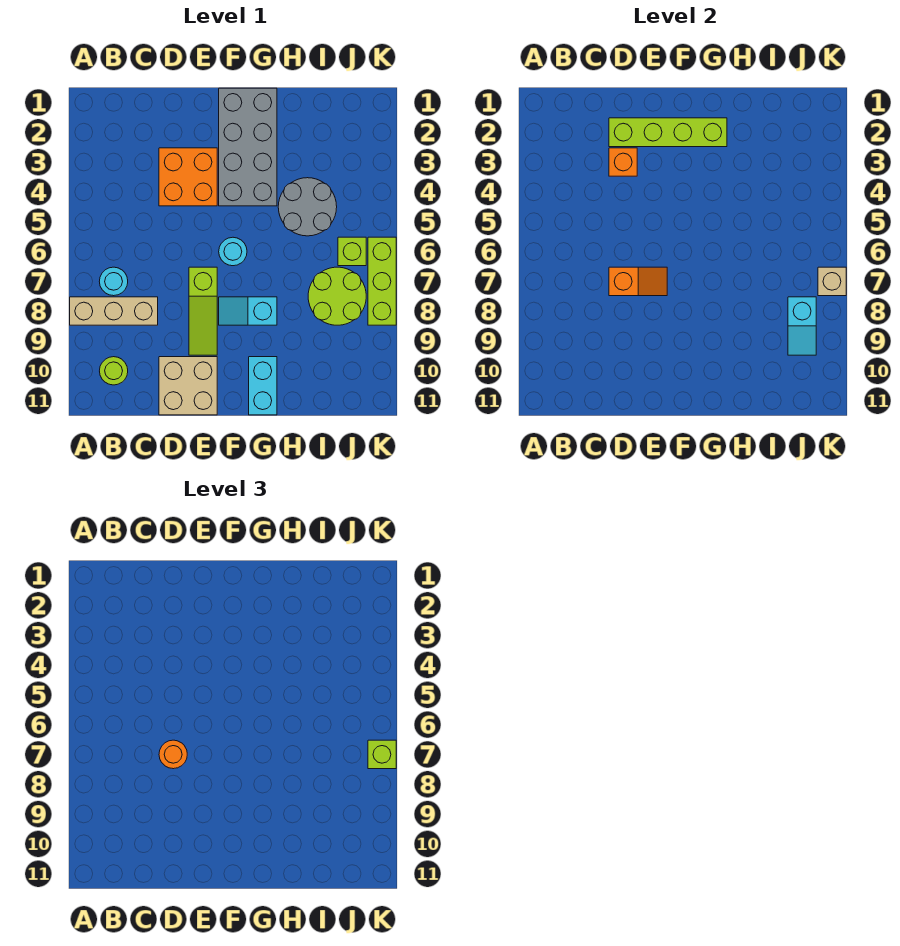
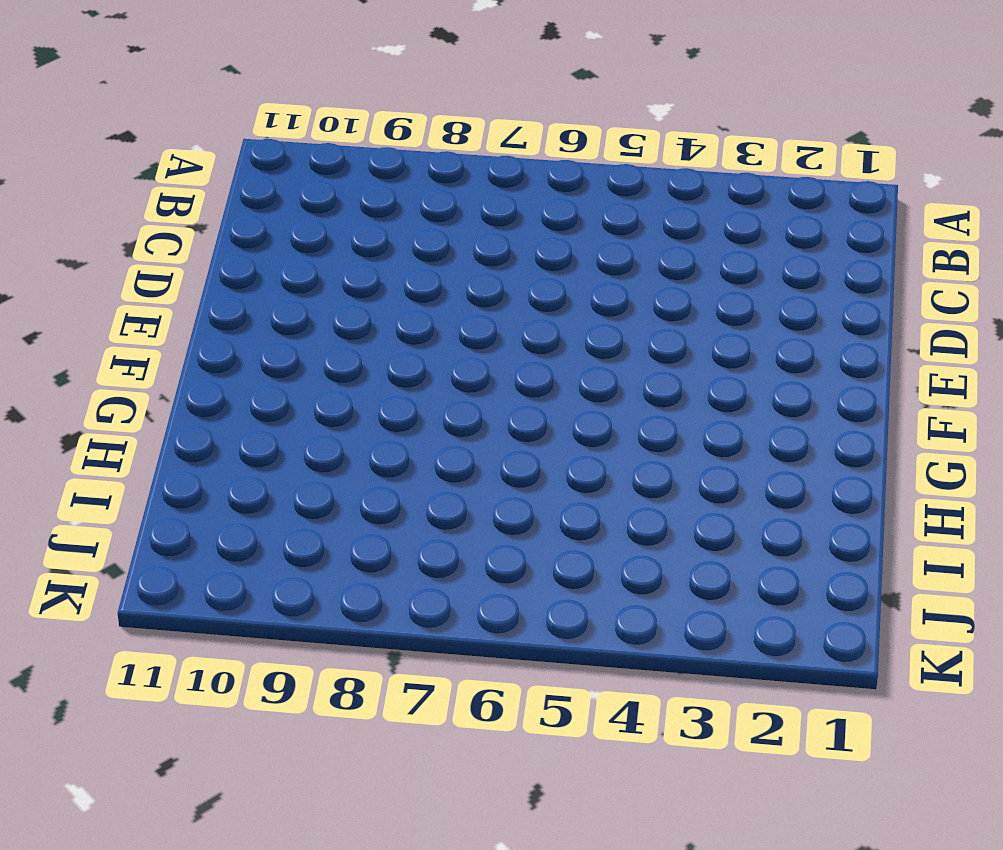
none -> tan brick A8:C8 level 1
none -> cyan round brick B7 level 1
none -> lime round brick B10 level 1

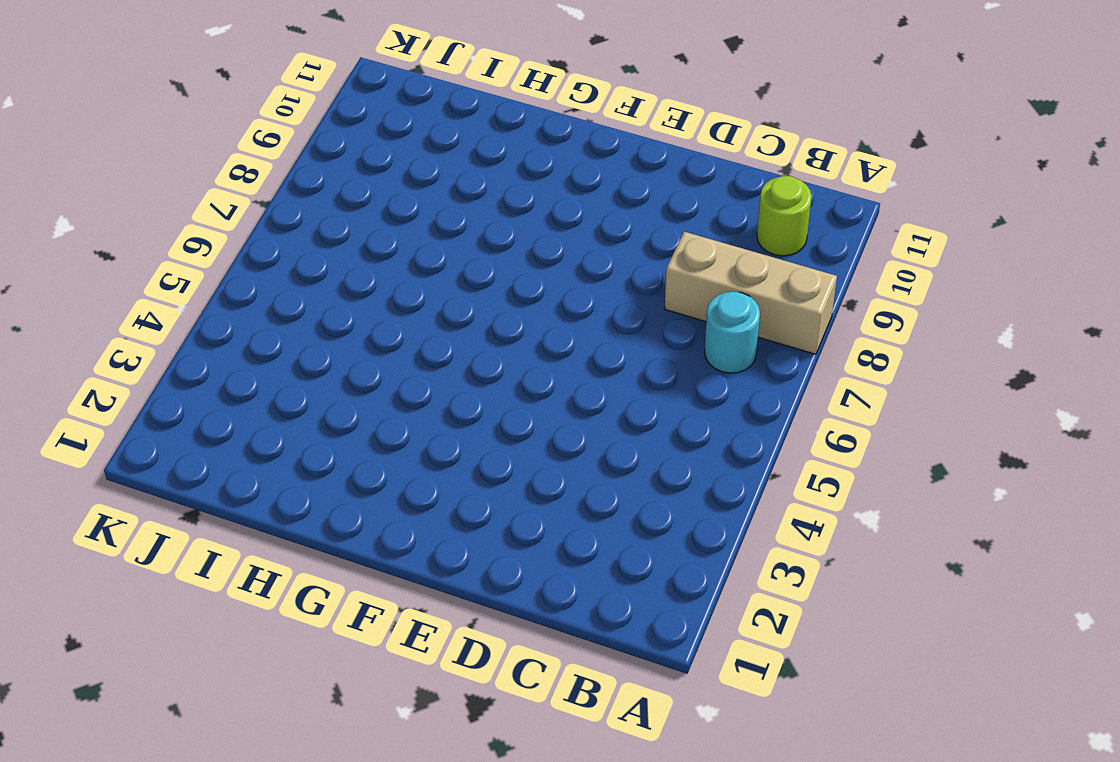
none -> orange brick D3:E4 level 1
none -> tan brick D10:E11 level 1
none -> lime slope E7:E9 level 1 top 7

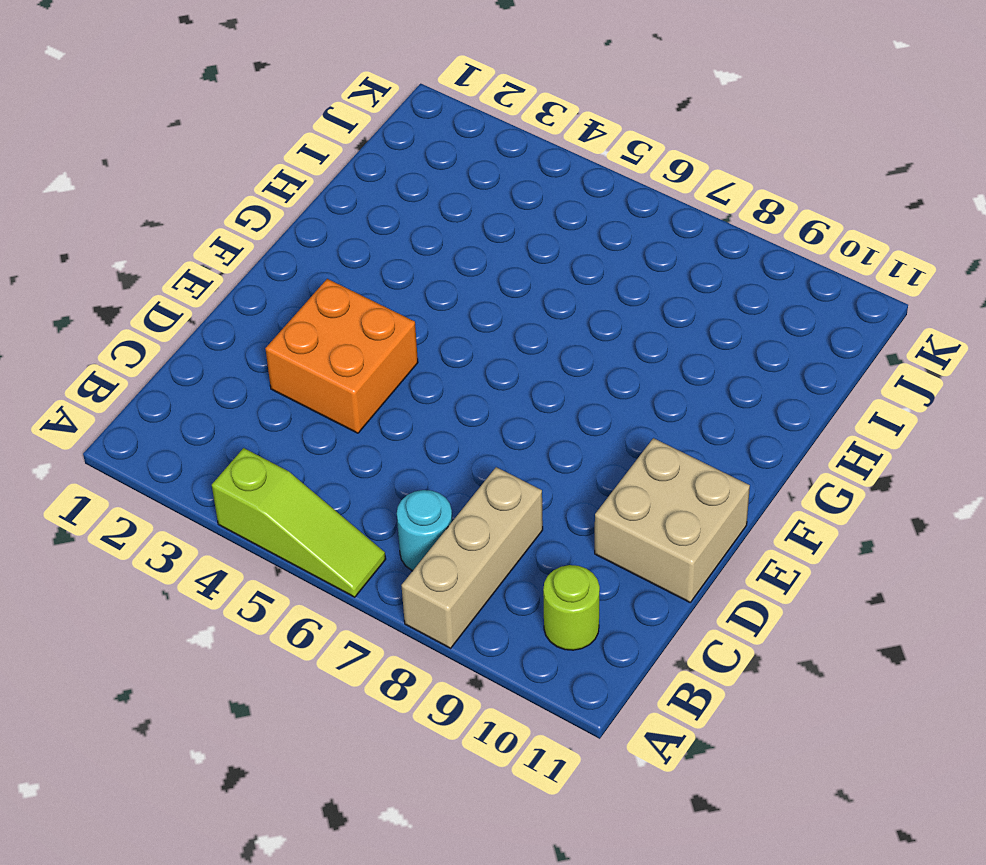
lime slope A4:A6 level 1 top 4 -> lime slope E7:E9 level 1 top 7
none -> grey brick F1:G4 level 1
none -> cyan round brick F6 level 1
none -> cyan slope F8:G8 level 1 top G

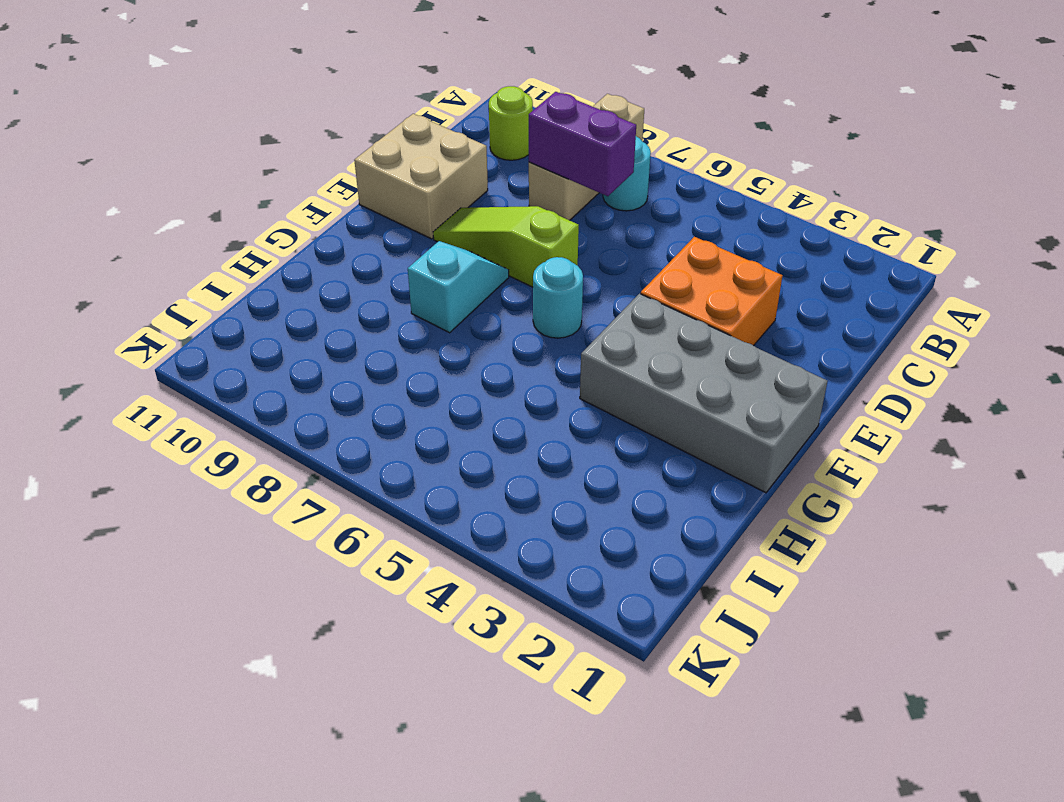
purple brick C7:C8 level 2 -> none
none -> cyan brick G10:G11 level 1
none -> grey round brick H4:I5 level 1
none -> lime round brick I7:J8 level 1

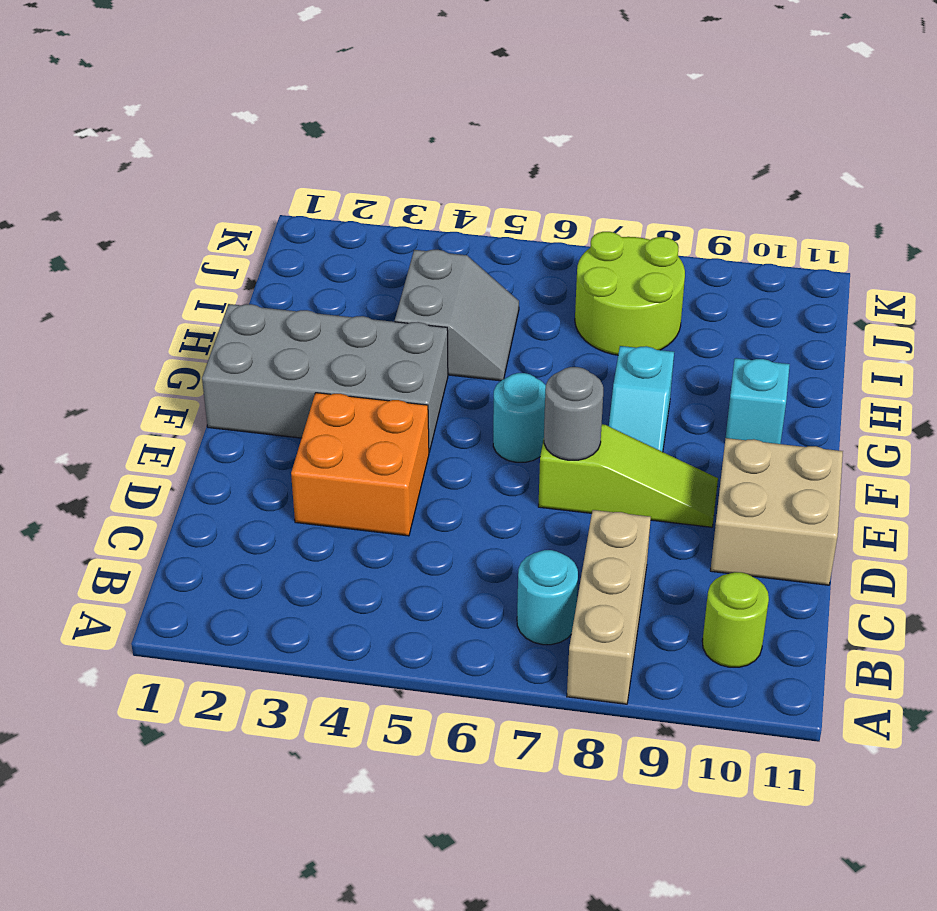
grey round brick E7 level 2 -> orange slope D7:E7 level 2 top D
cyan brick G10 level 1 -> cyan brick G10:G11 level 1
grey slope H4:I5 level 1 top 4 -> grey round brick H4:I5 level 1
none -> lime brick J6 level 1
none -> lime brick K6:K8 level 1
none -> lime brick D2:G2 level 2

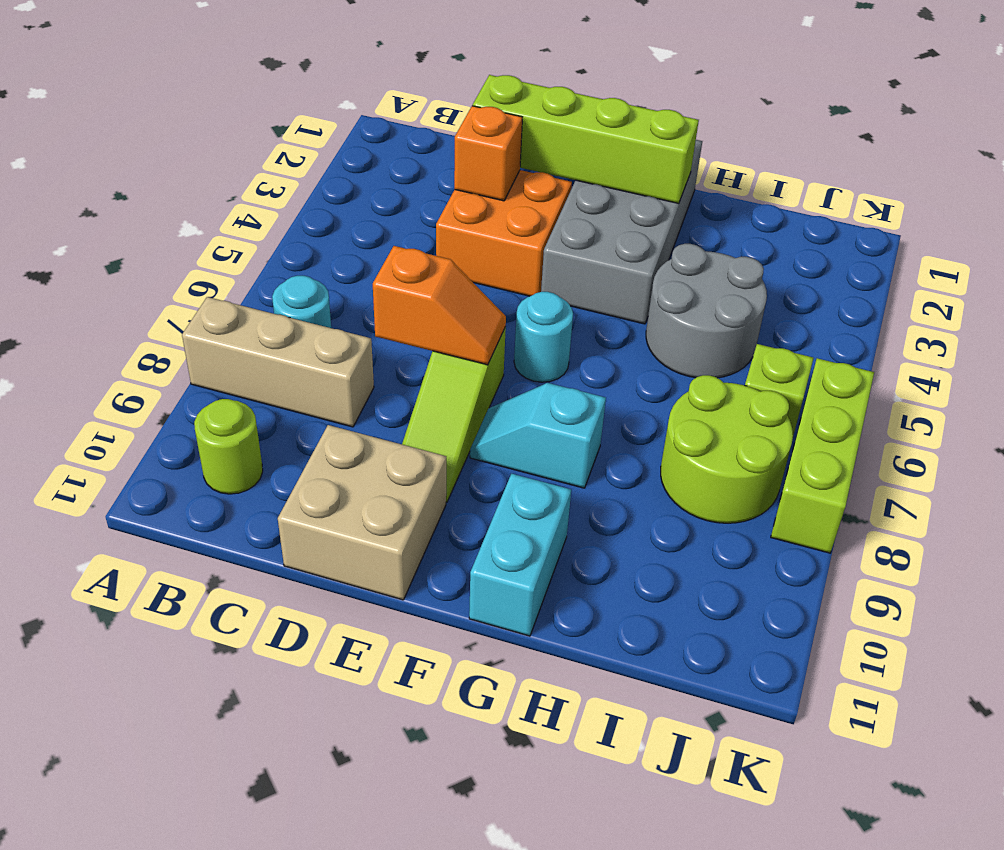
none -> cyan slope J8:J9 level 2 top 8
none -> tan brick K7 level 2
none -> orange round brick D7 level 3

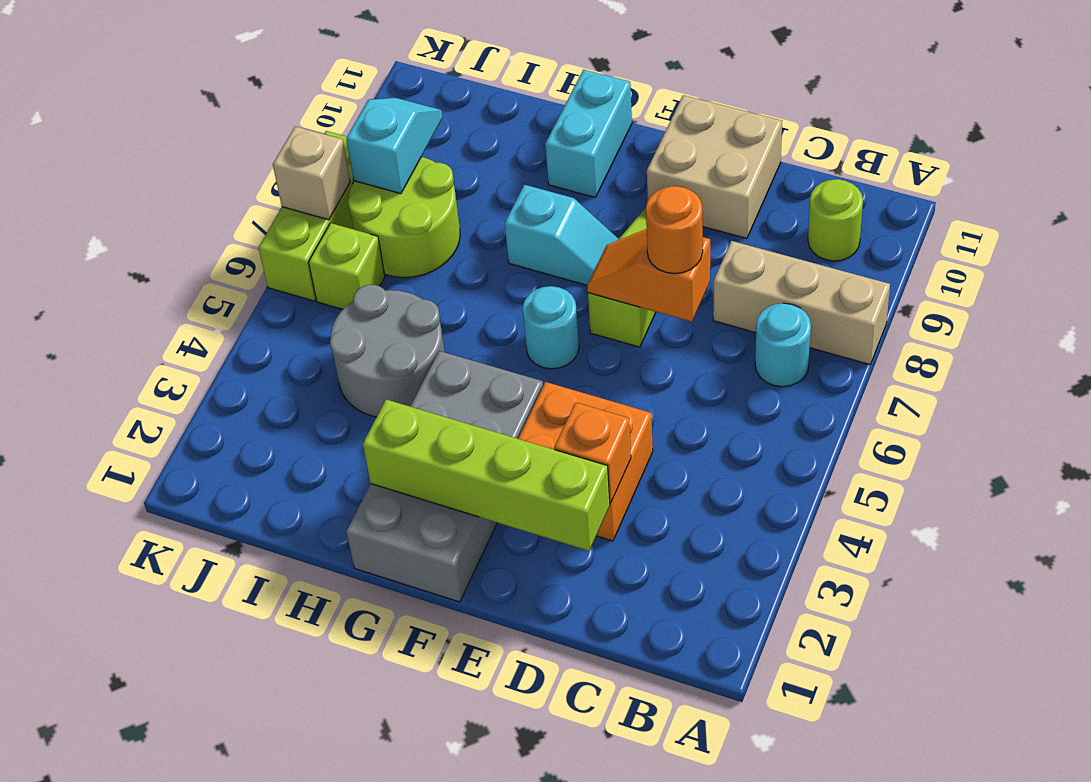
none -> lime brick K7 level 3

